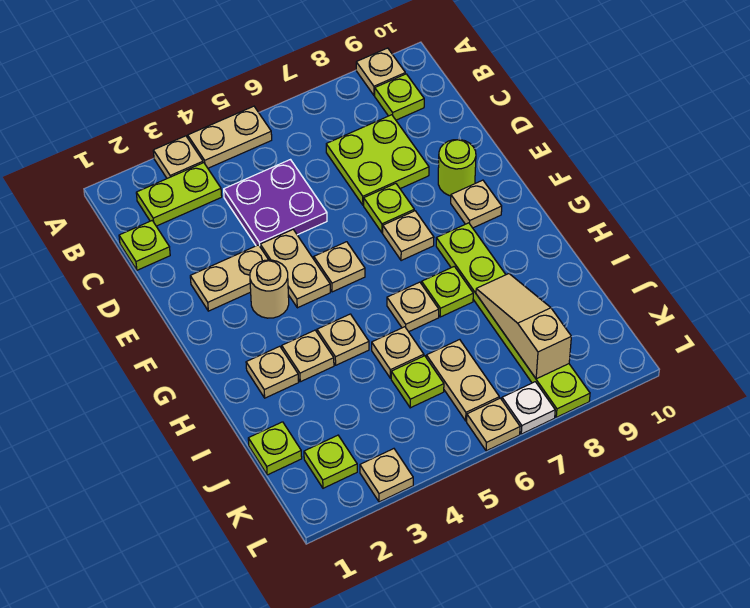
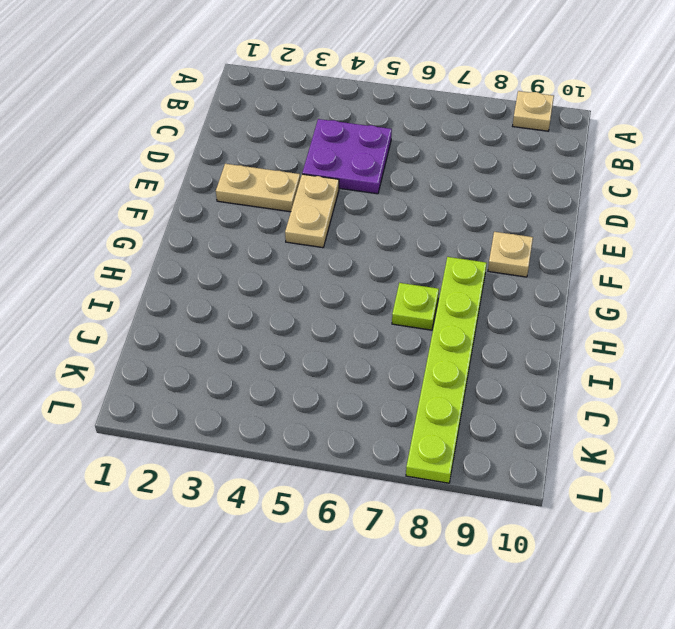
none -> tan plate A3 level 1
none -> tan plate A4:A5 level 1
none -> lime plate B2:B3 level 1
none -> lime plate B9 level 1

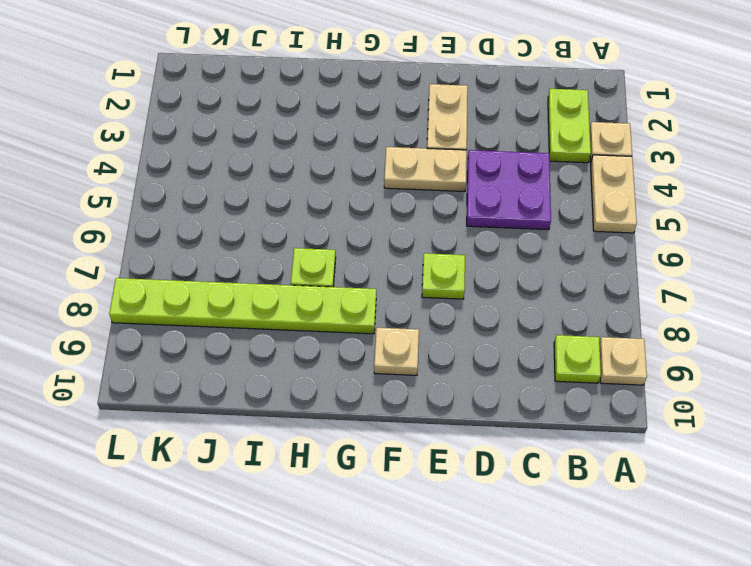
none -> lime plate C1 level 1
none -> lime plate C7:D8 level 1
none -> lime round brick E9 level 1
none -> tan round brick F3 level 1

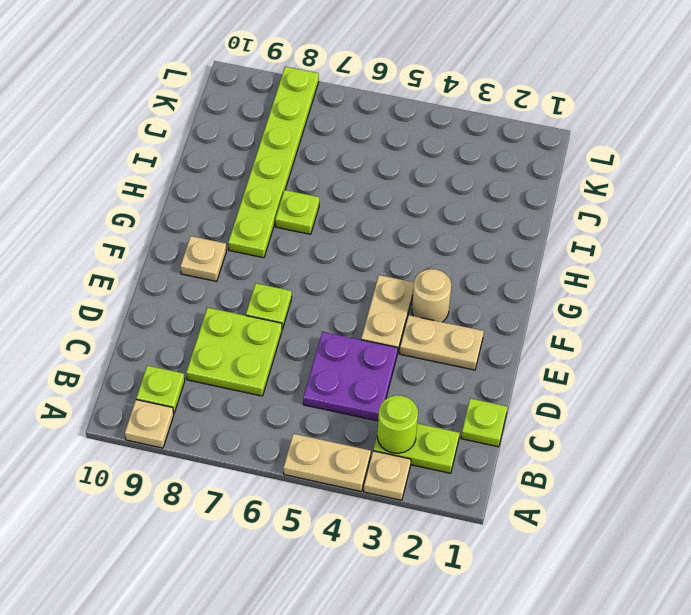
lime round brick B3 level 2 -> lime round brick E9 level 1
none -> tan plate F5 level 1
none -> tan plate F7 level 1
none -> tan plate H2 level 1
none -> tan plate H3 level 1

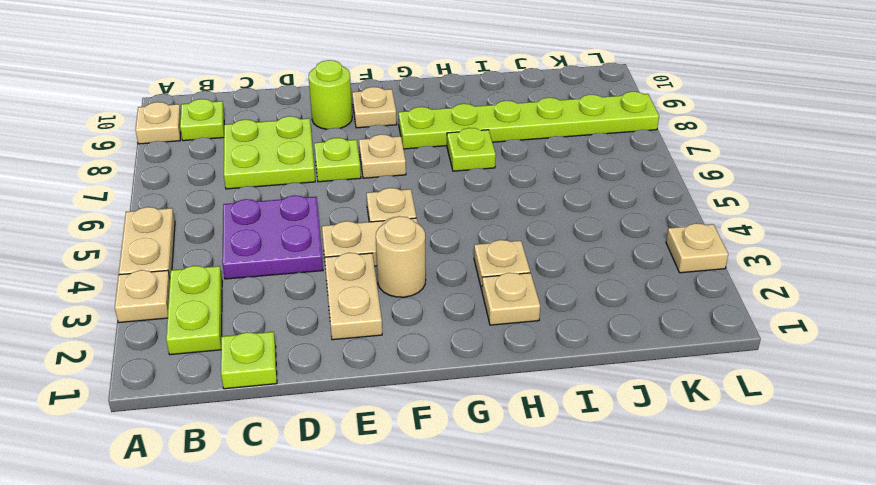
none -> tan plate H4 level 1
none -> tan plate H6 level 1
none -> tan plate I5 level 1
none -> lime plate J1 level 1

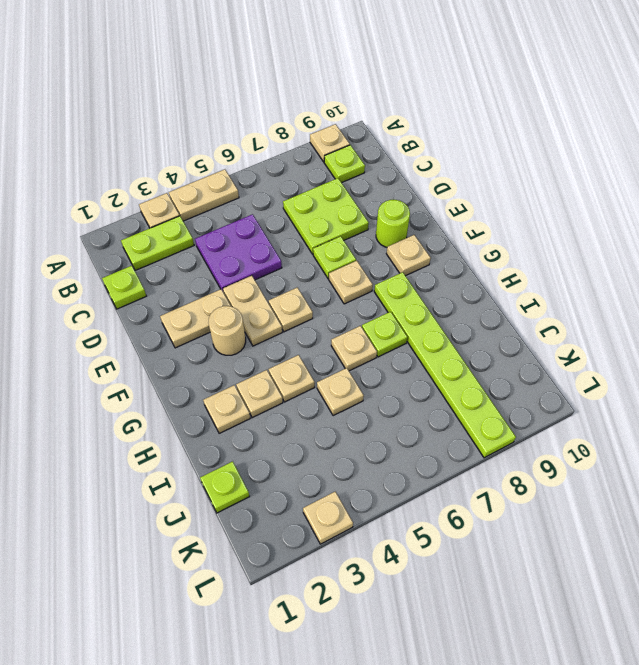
none -> lime plate J5 level 1
none -> tan plate J6:K6 level 1
none -> lime plate K2 level 1
none -> tan plate L6 level 1

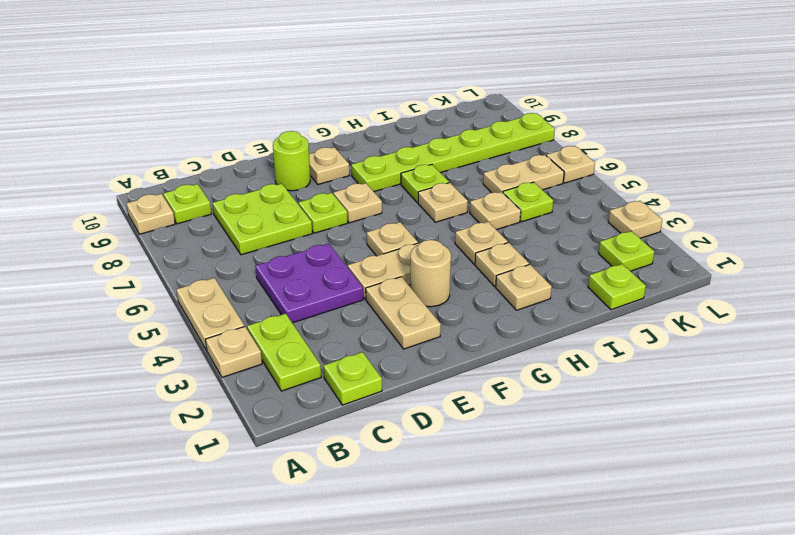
none -> white plate L7 level 1
none -> tan slope I8:K8 level 2 top K

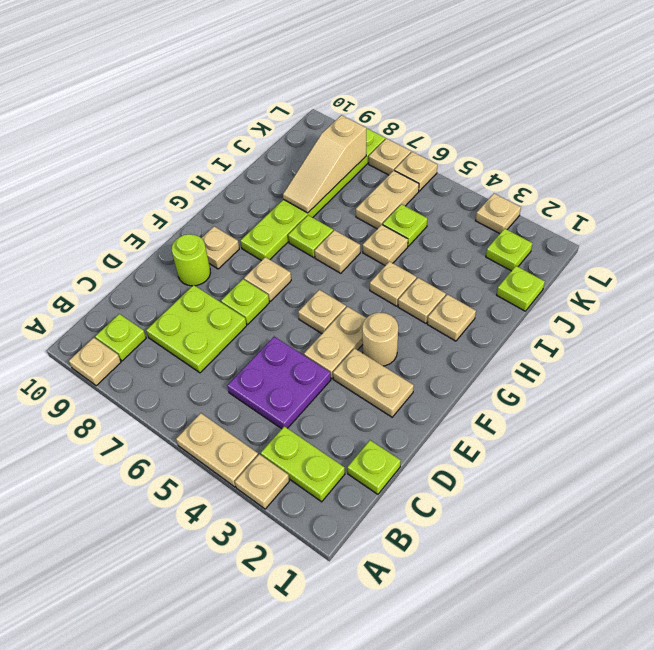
tan plate L7 level 1 -> white plate L7 level 1

